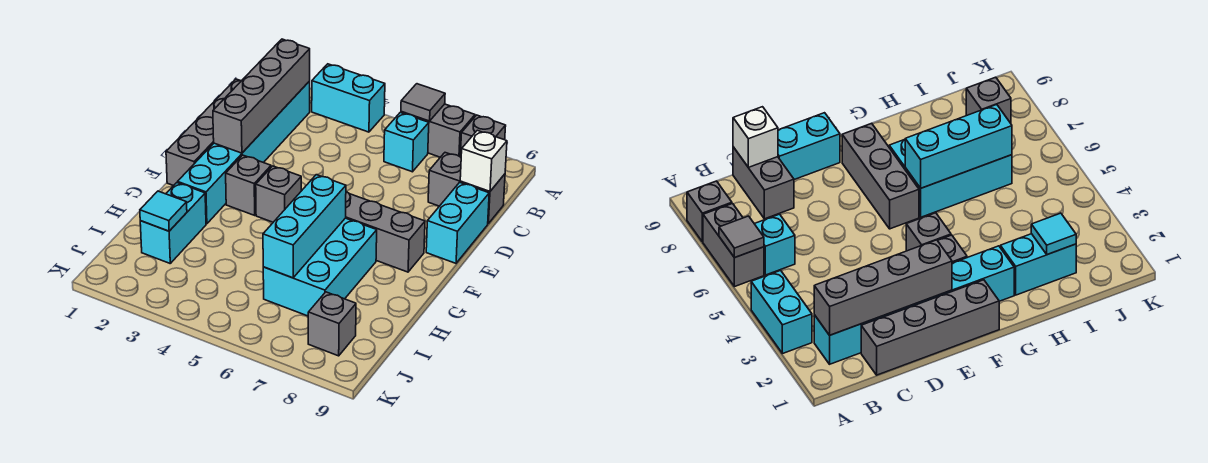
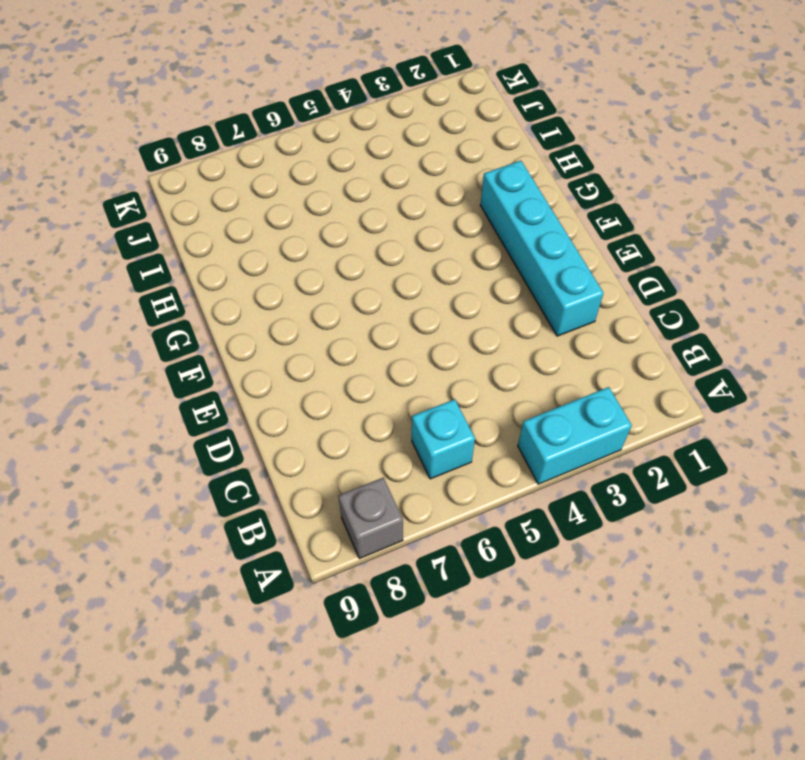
cyan brick D2:G2 level 1 -> cyan brick B2:G2 level 1
none -> grey brick A6:A7 level 1
none -> grey brick C1:F1 level 1
none -> grey brick C8:C9 level 1

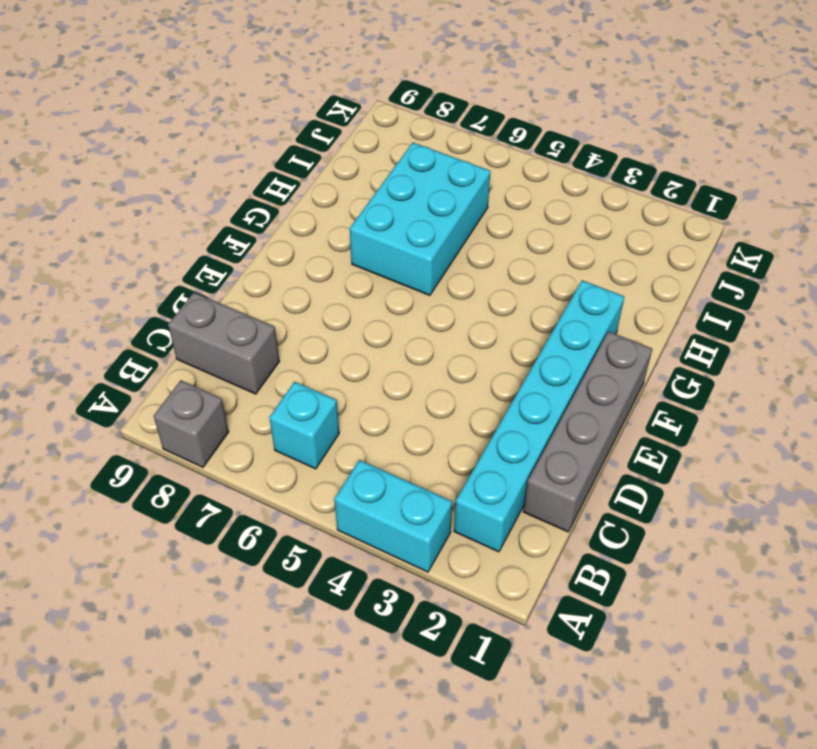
none -> grey brick A6:A7 level 1
none -> cyan brick D9:E9 level 1
none -> grey brick F3 level 1

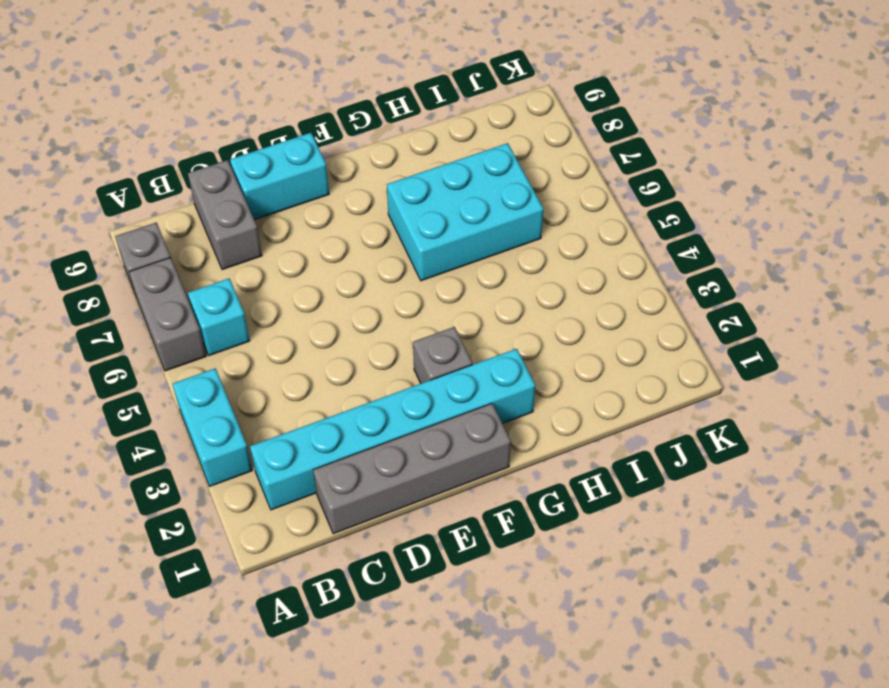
none -> grey brick F4 level 1
none -> grey brick F6:F8 level 1
none -> cyan brick H2:I2 level 1

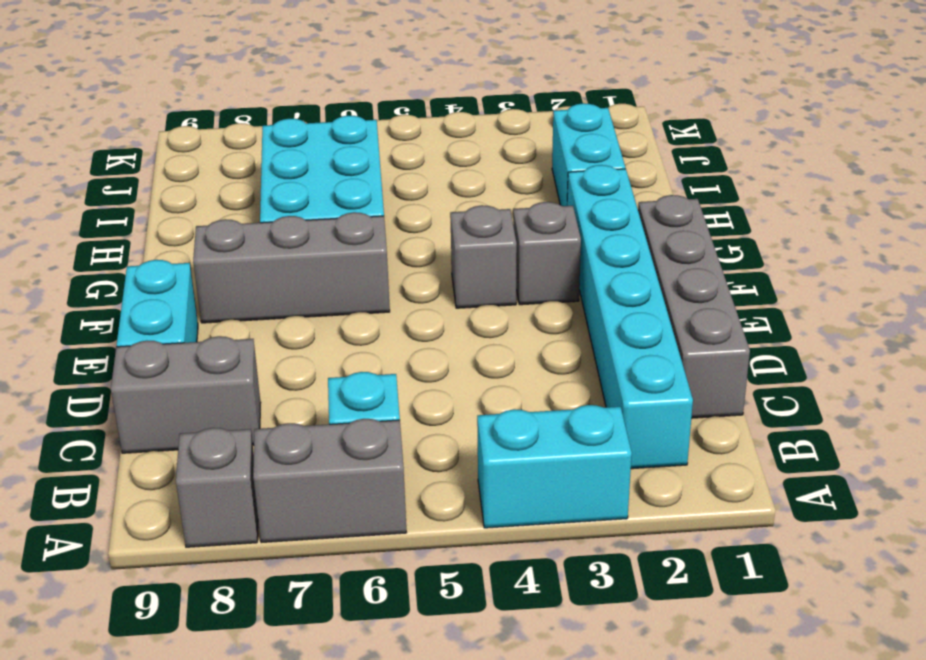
none -> grey brick J8 level 1
none -> grey tile A6 level 2
none -> grey brick B2:E2 level 2

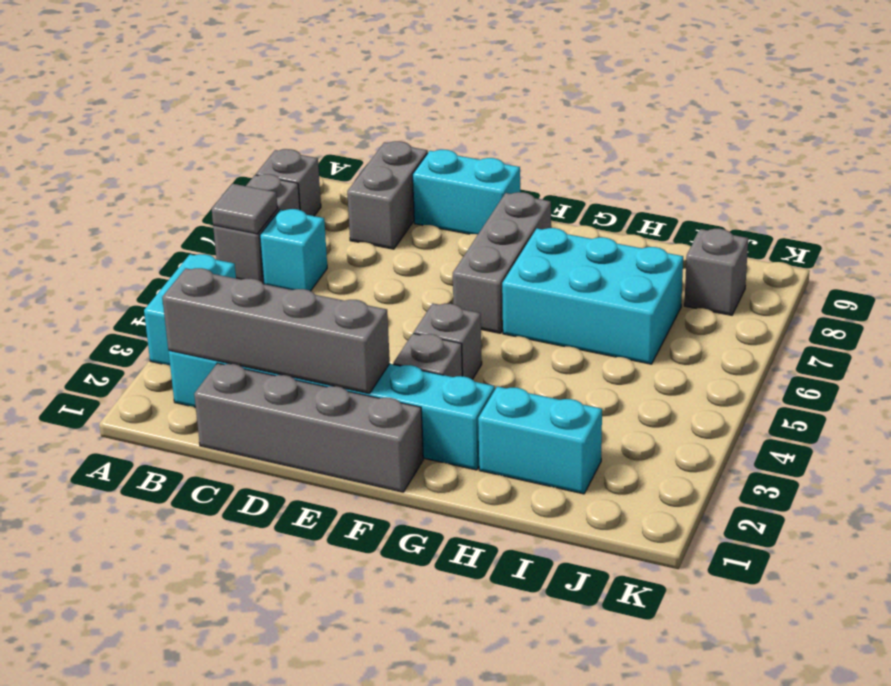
none -> white brick C9 level 2
none -> cyan brick G6:I6 level 2
none -> cyan tile I2 level 2

